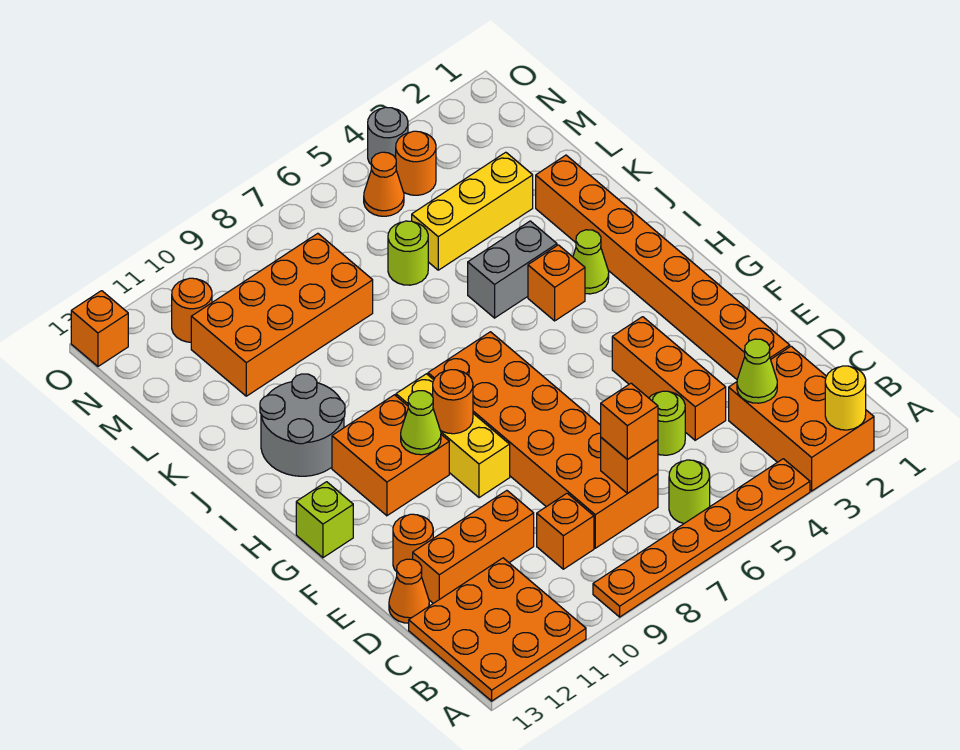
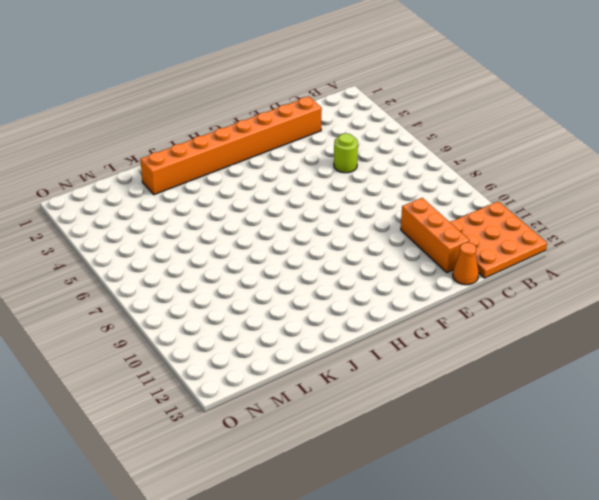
none -> orange brick A2:C3 level 1
none -> orange plate A4:A9 level 1
none -> lime round brick B6 level 1
none -> orange brick C7:H8 level 1

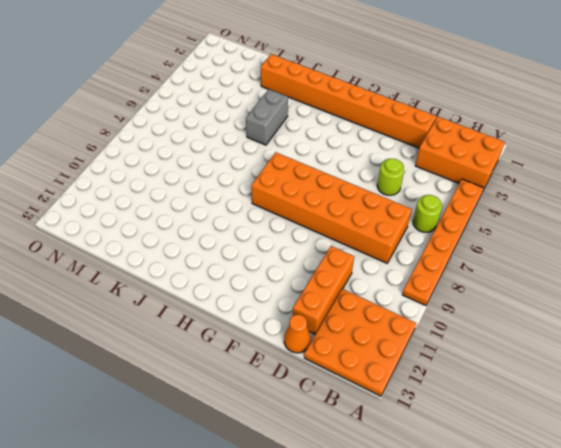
none -> orange brick C9 level 1
none -> orange brick D4:F4 level 1
none -> orange round brick E12 level 1
none -> yellow brick F9:H9 level 1

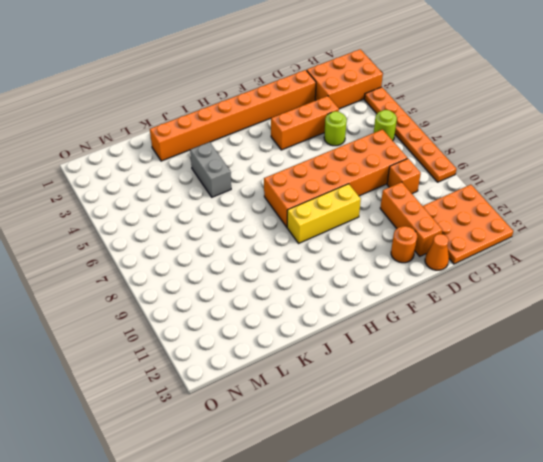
none -> orange brick G10:H11 level 1
none -> lime brick G13 level 1
none -> lime cone I3 level 1
none -> orange brick I4 level 1

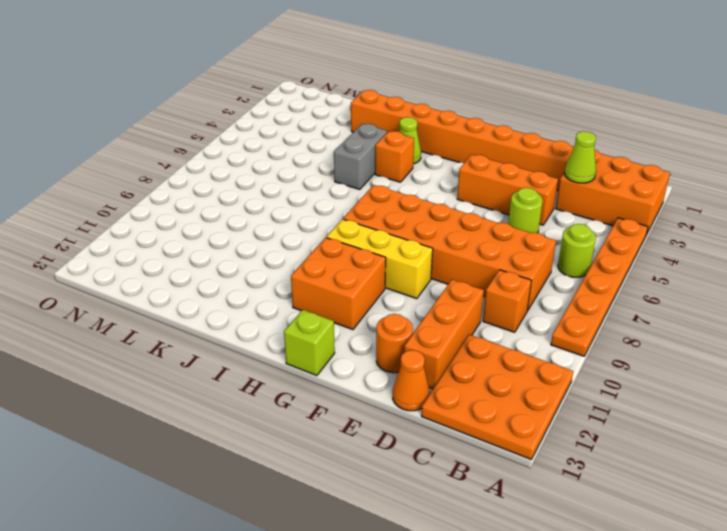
none -> grey round brick I11:J12 level 1
none -> yellow brick L3:L5 level 1
none -> lime round brick L6 level 1
none -> orange brick L8:M11 level 1

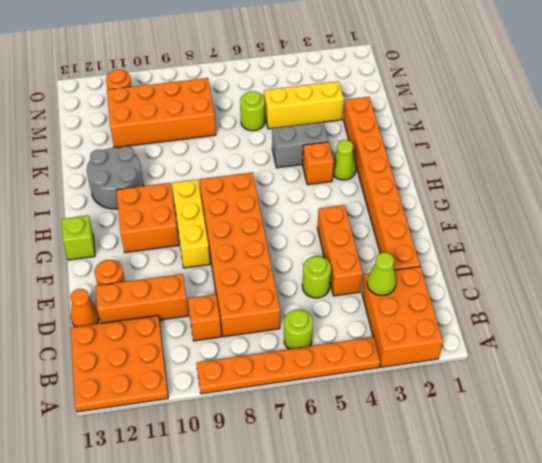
none -> orange round brick N4 level 1
none -> orange cone N5 level 1
none -> grey round brick O4 level 1
none -> orange brick O13 level 1

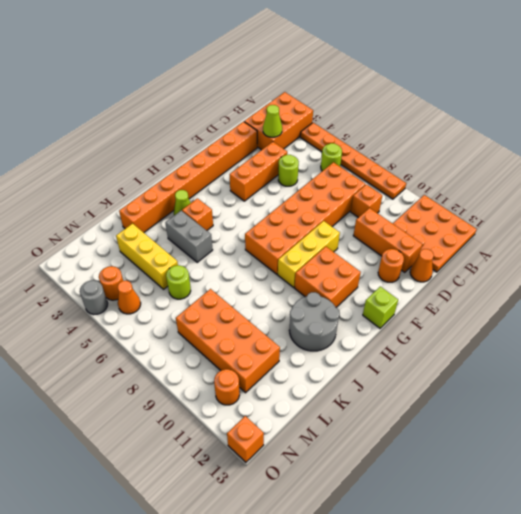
none -> yellow round brick A2 level 2
none -> orange brick C7 level 2
none -> orange round brick G9 level 2
none -> lime cone G10 level 2

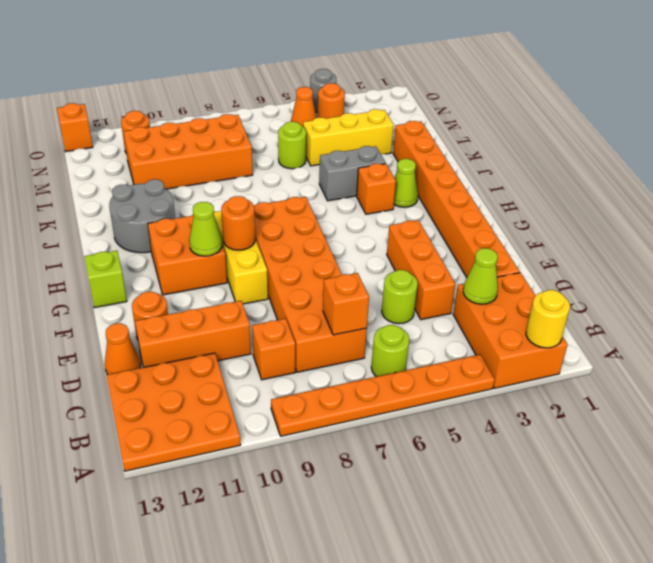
none -> orange brick C7 level 3

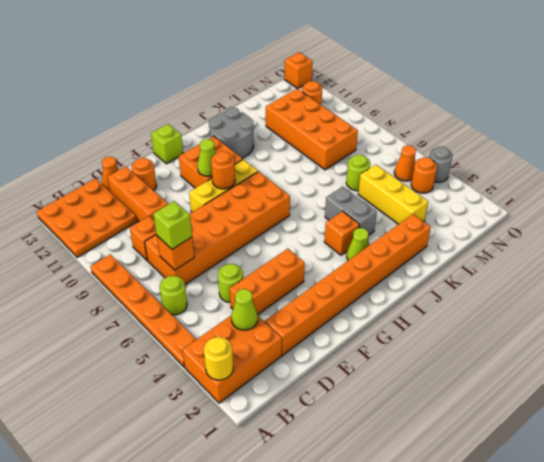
lime brick C7 level 3 -> orange brick C7 level 3

